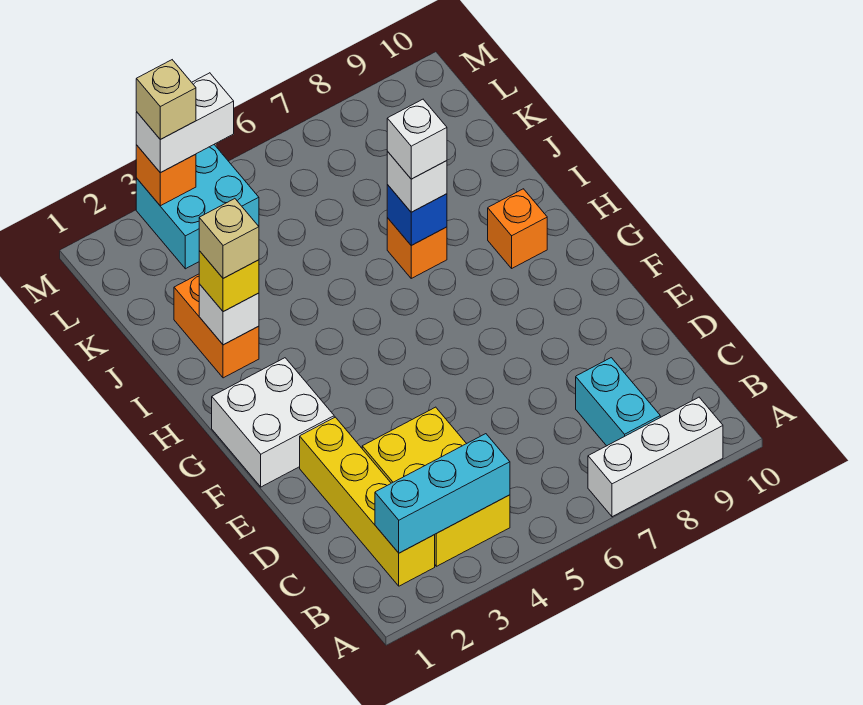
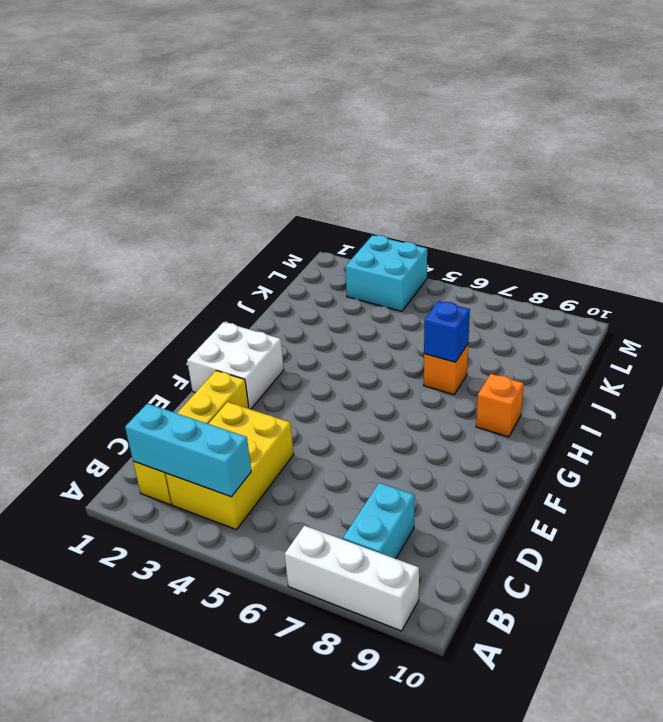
none -> orange brick I2:J2 level 1
none -> white brick I2 level 2
none -> orange brick M3 level 2

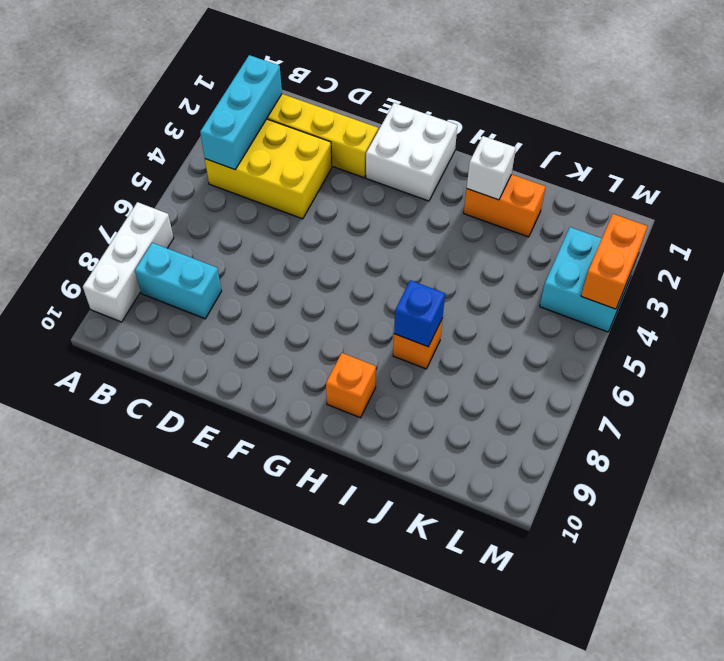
orange brick M3:M4 level 2 -> orange brick M3 level 2
none -> yellow brick I2 level 3
none -> white brick I7 level 3
none -> white brick M3:M4 level 3

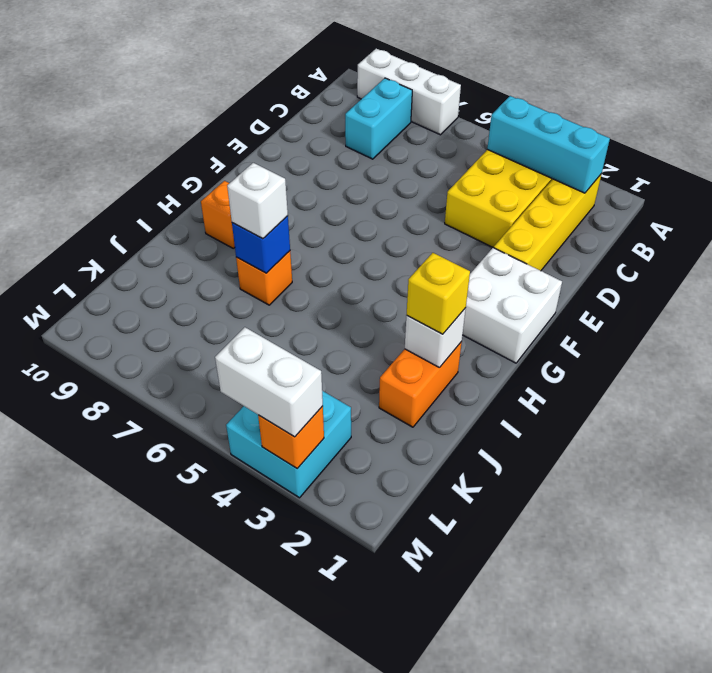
none -> tan brick I2 level 4
none -> white brick I7 level 4
none -> tan brick M3 level 4

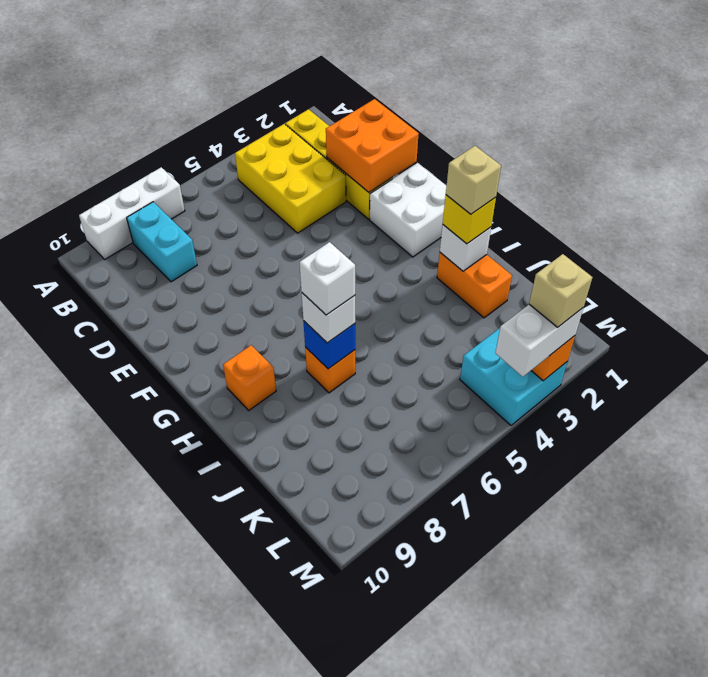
orange brick D1:E2 level 2 -> none
none -> cyan brick B2:B4 level 2

